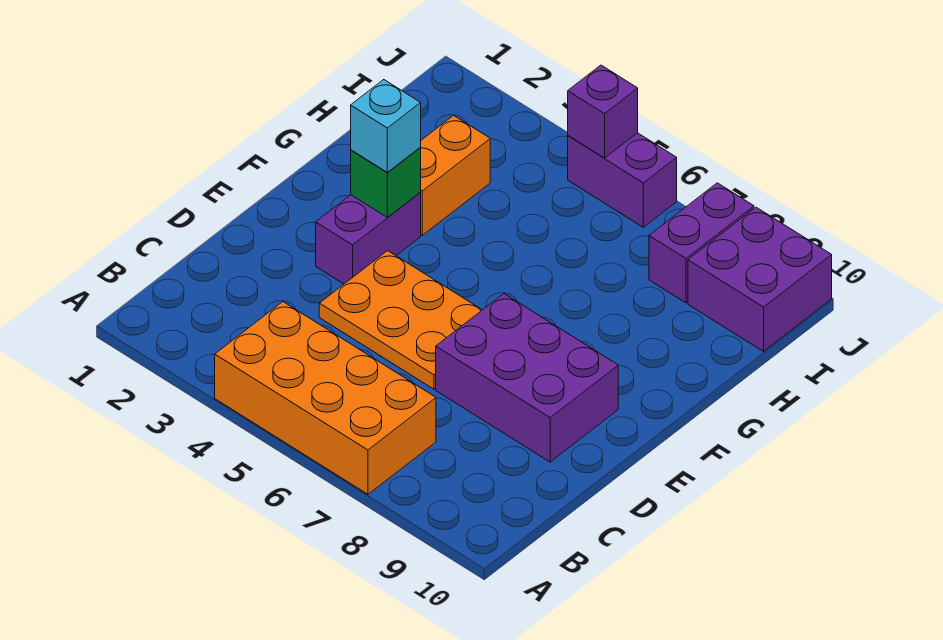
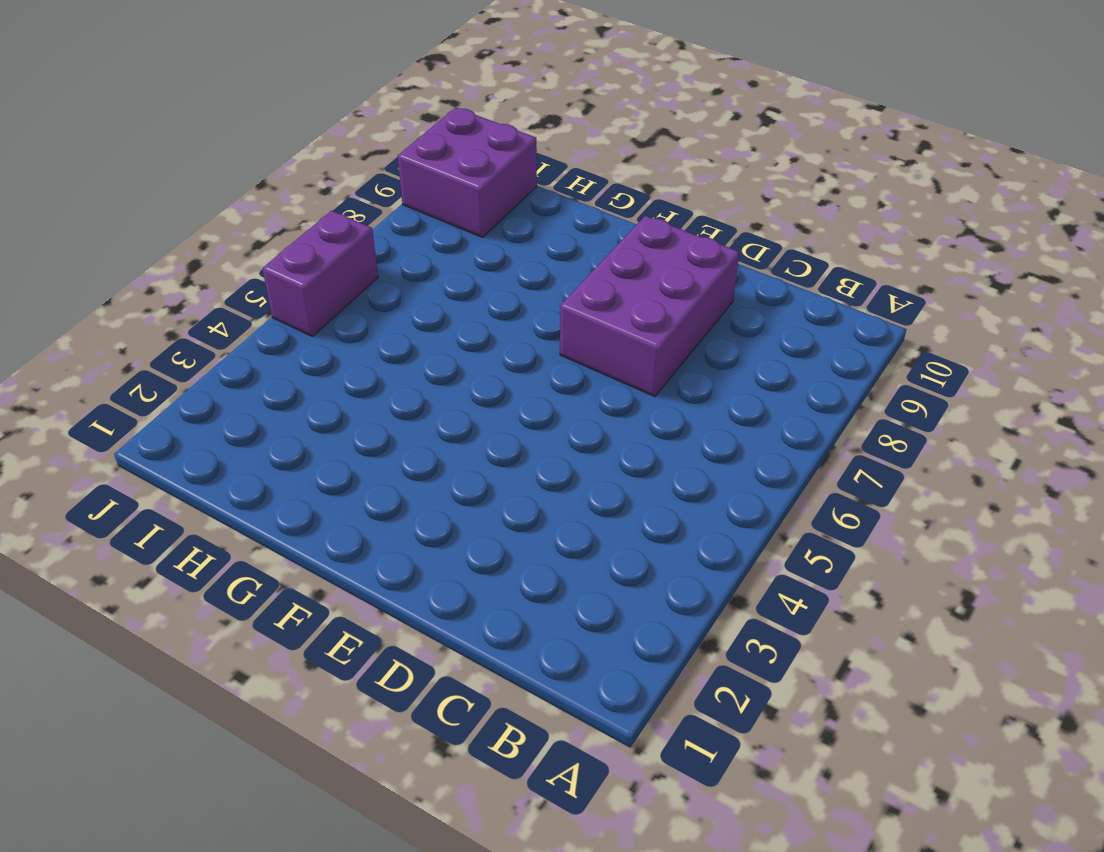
none -> orange brick A4:B7 level 1
none -> orange plate D4:E6 level 1

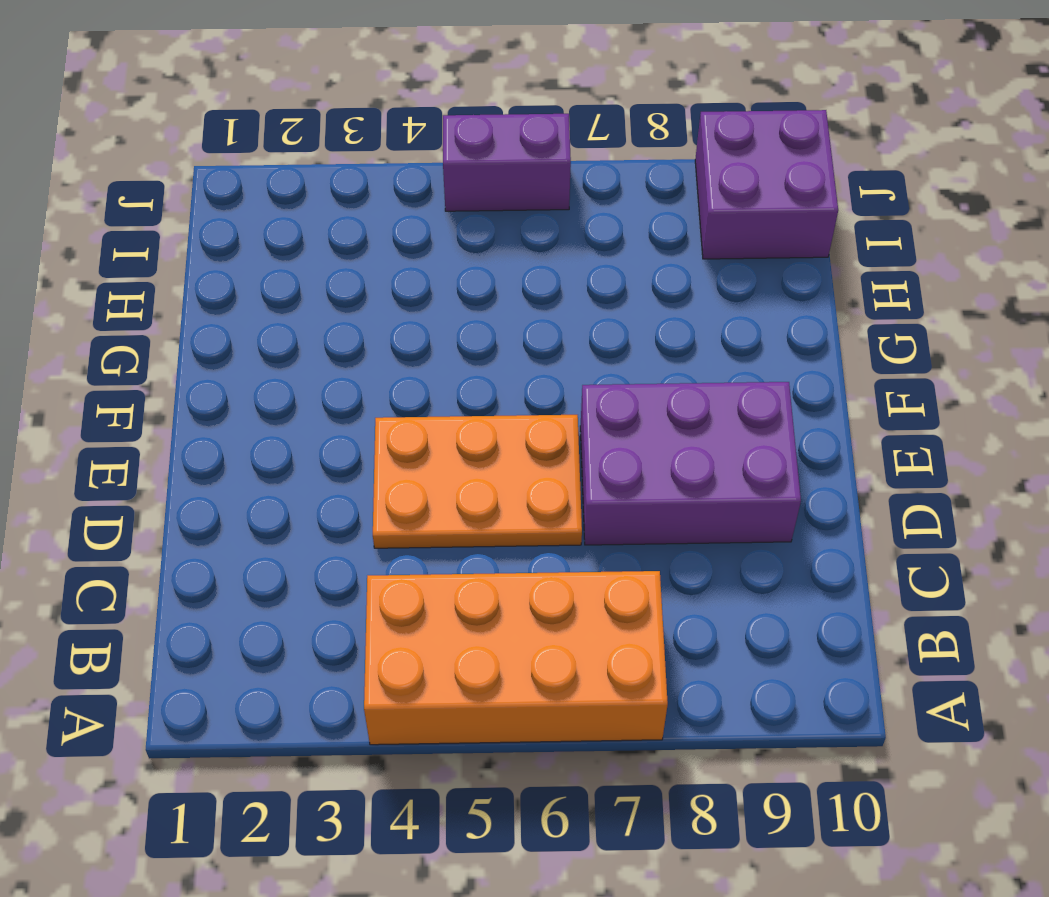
none -> purple brick E3:F3 level 1
none -> orange brick G3:H3 level 1

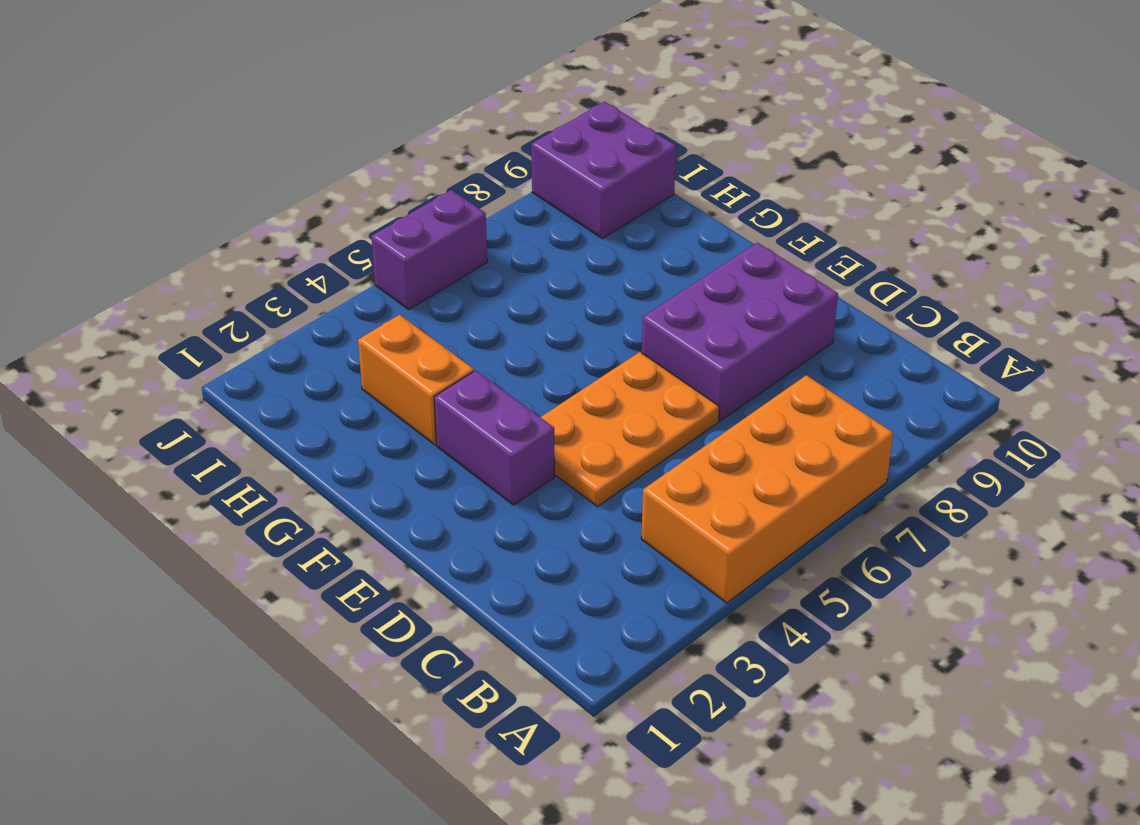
none -> purple brick I8:J8 level 1
none -> green brick F3 level 2

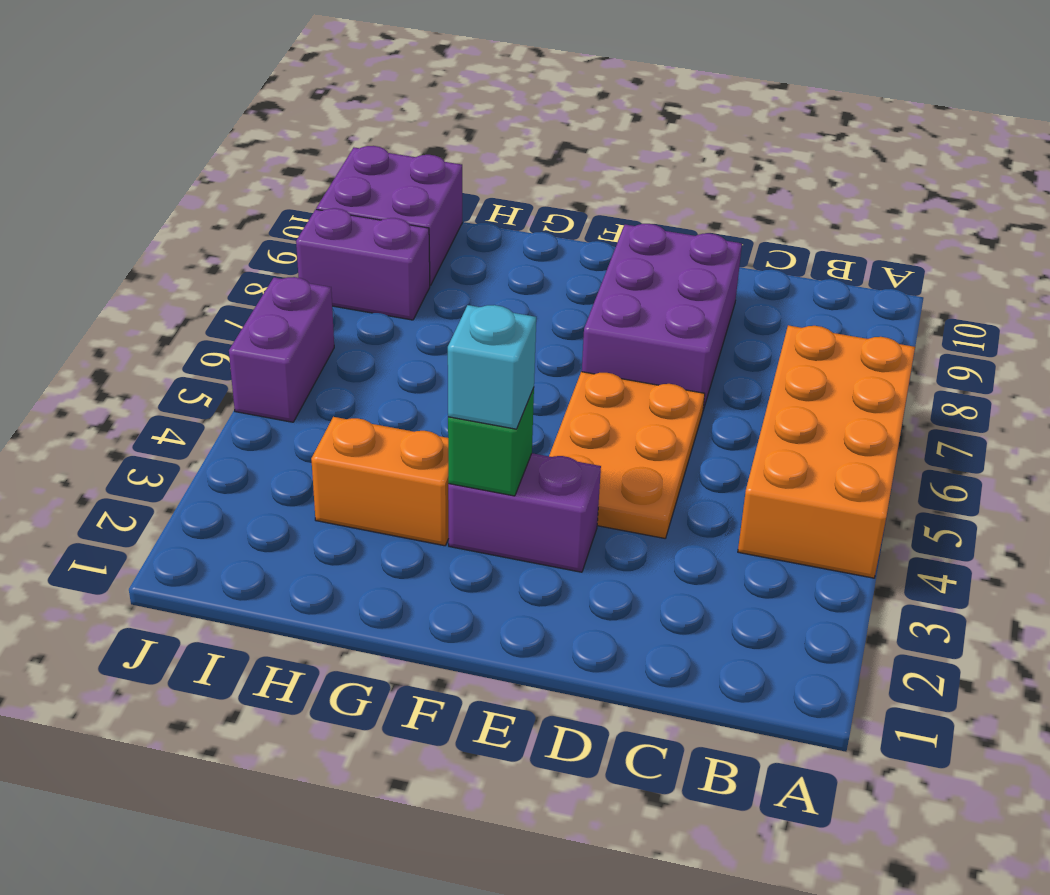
none -> purple brick J5 level 2

